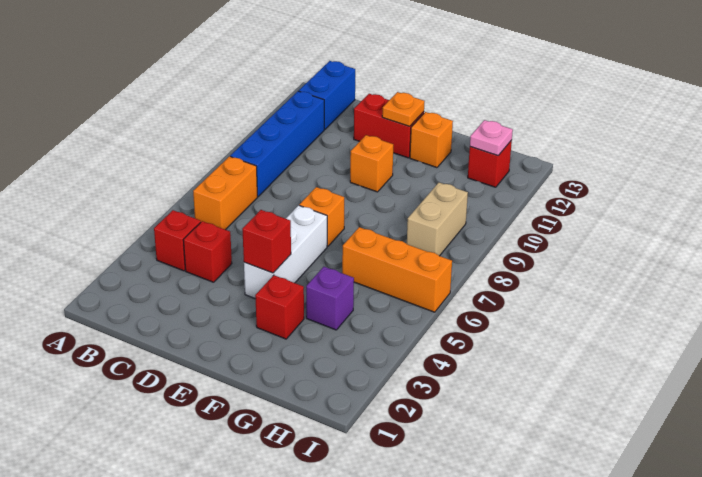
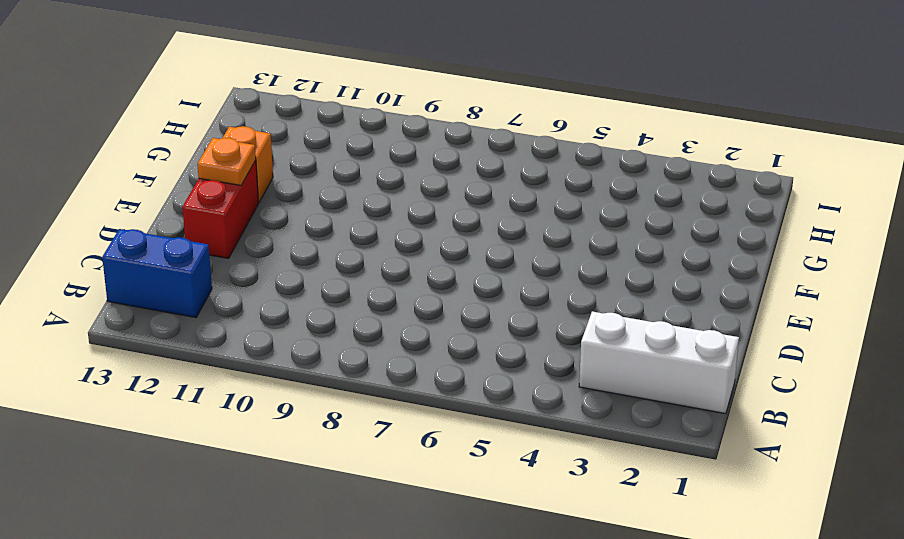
white brick B1:B3 level 1 -> white brick E4:E6 level 1
none -> red brick B4 level 1
none -> orange brick B6:B7 level 1
none -> blue brick B8:B11 level 1

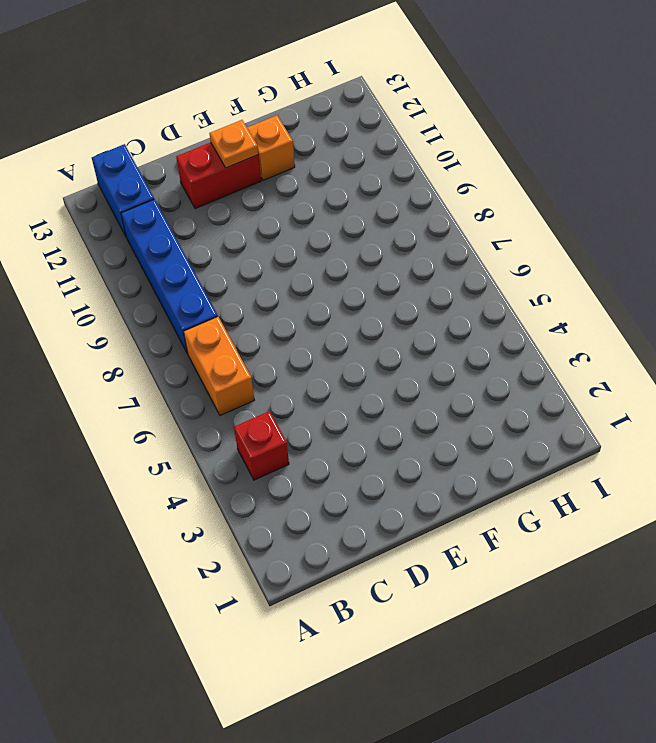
none -> red brick C4 level 1
none -> white brick E4:E6 level 1
none -> orange brick E7 level 1

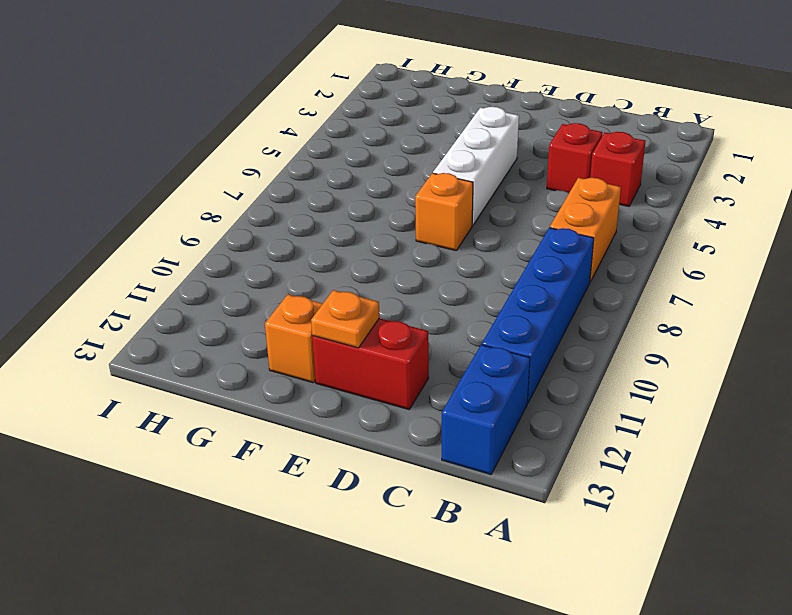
none -> orange brick E10 level 1
none -> red brick F3 level 1
none -> purple brick G4 level 1

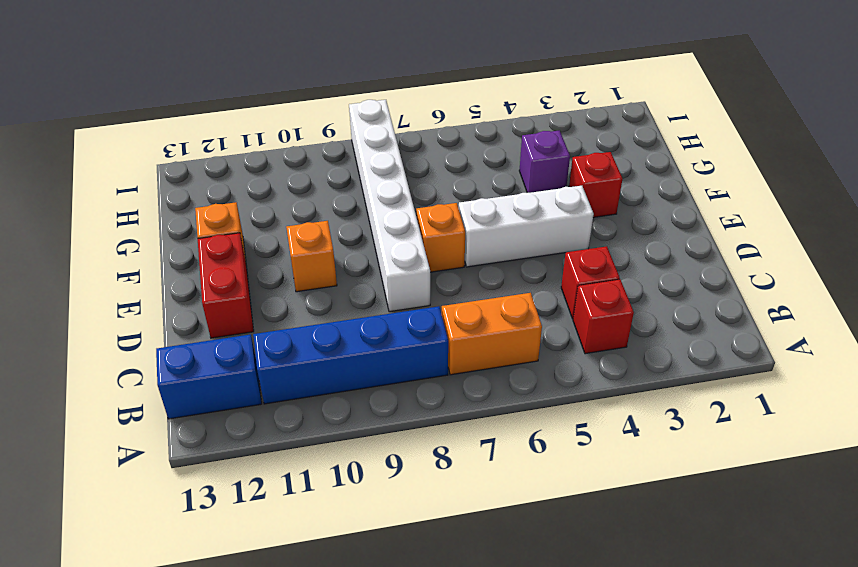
white brick D8:I8 level 1 -> tan brick H8:H9 level 1
none -> orange brick G6:I6 level 1
none -> red brick H12 level 1
none -> red brick E4 level 2

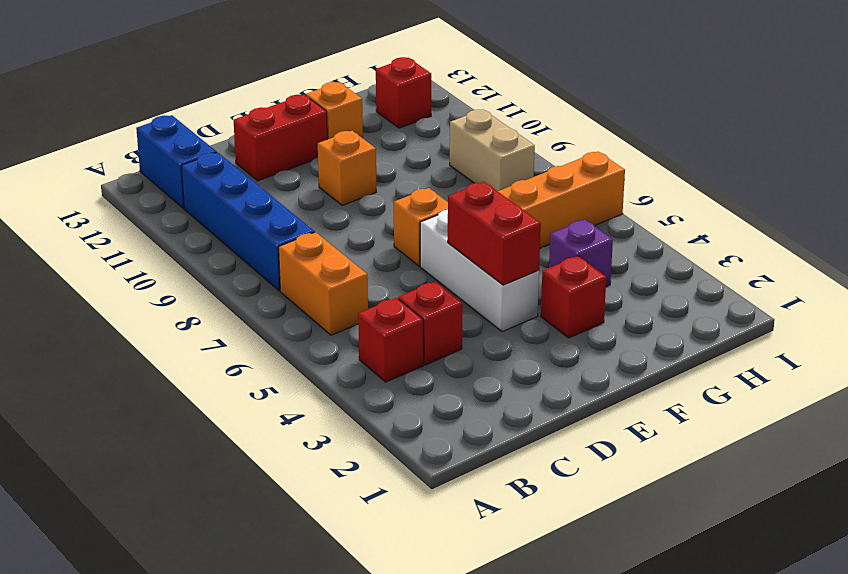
red brick E4:E5 level 2 -> red brick E4 level 2
none -> orange plate E12 level 2
none -> pink plate H12 level 2

